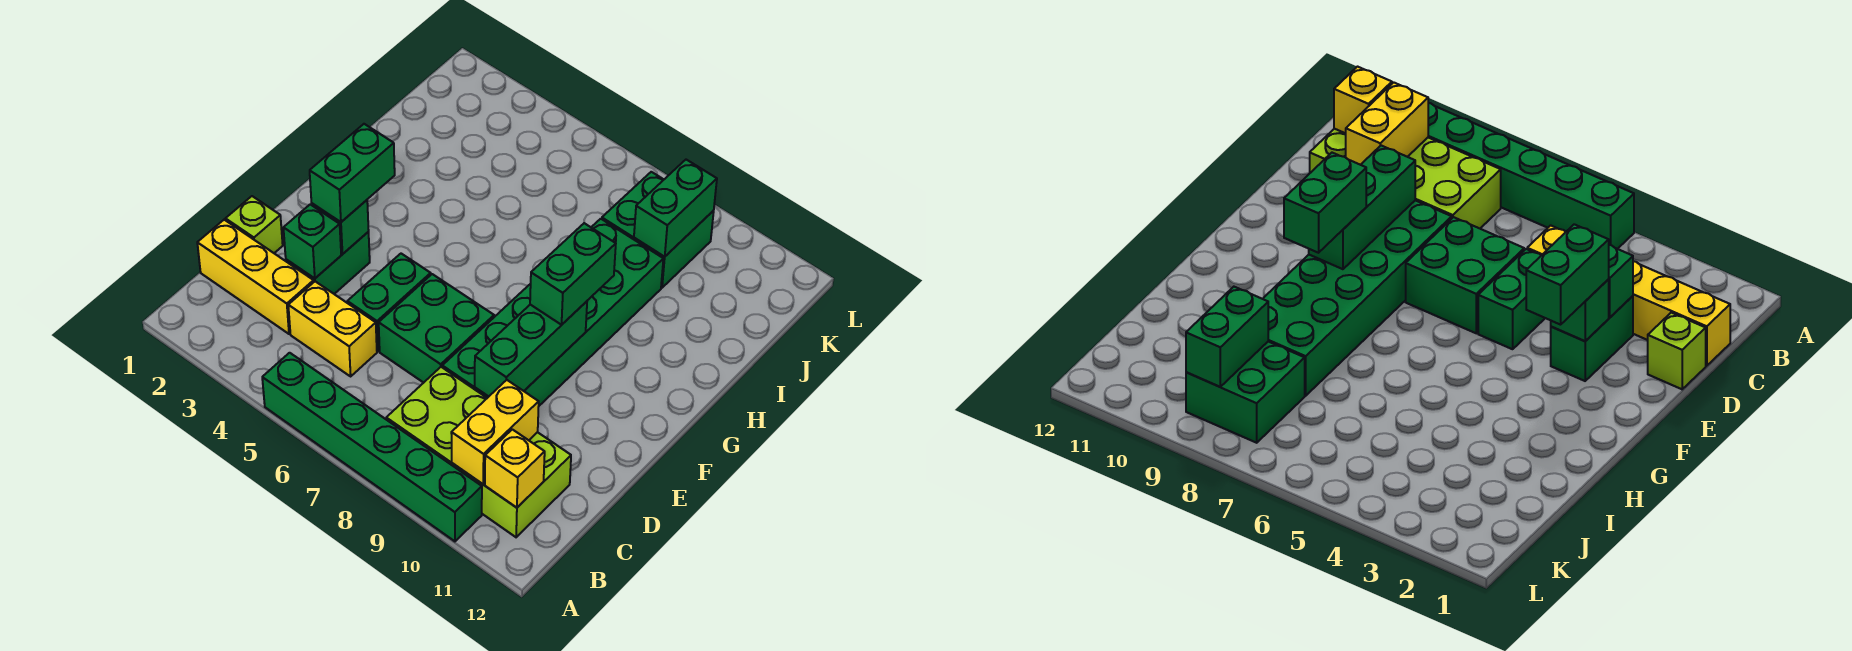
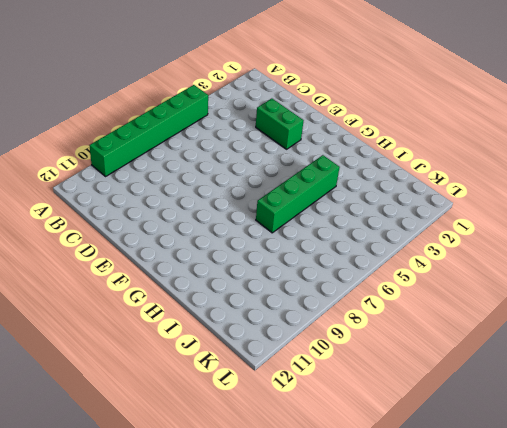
green brick H4:H7 level 1 -> none
none -> lime brick B8:C11 level 1
none -> yellow brick C1:C3 level 1
none -> yellow brick C4:C5 level 1

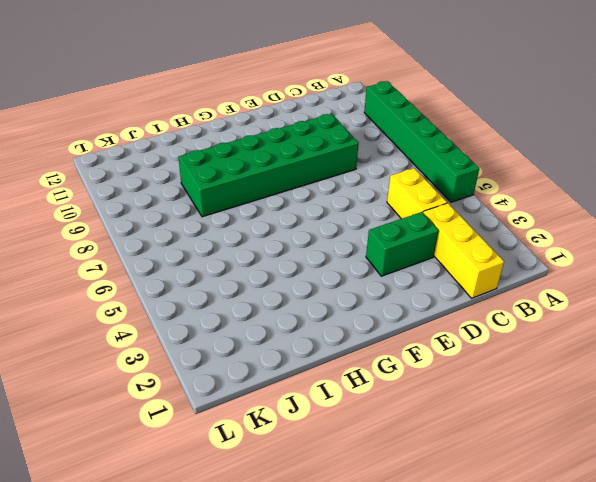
none -> lime brick B8:C11 level 1
none -> lime brick D1 level 1
none -> green brick D5:E5 level 1

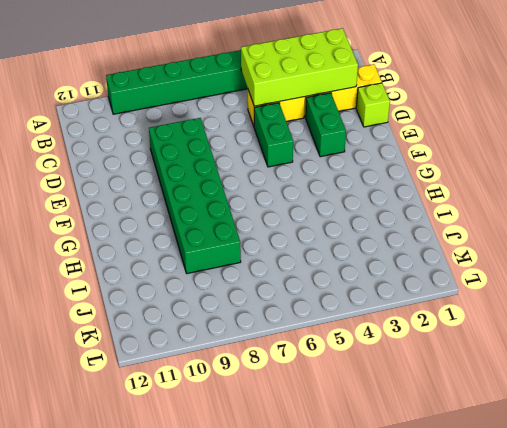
lime brick B2:C5 level 2 -> lime brick B8:C11 level 1
none -> green brick D6:E7 level 1
none -> green brick J8:K9 level 1
none -> yellow brick B10:C10 level 2

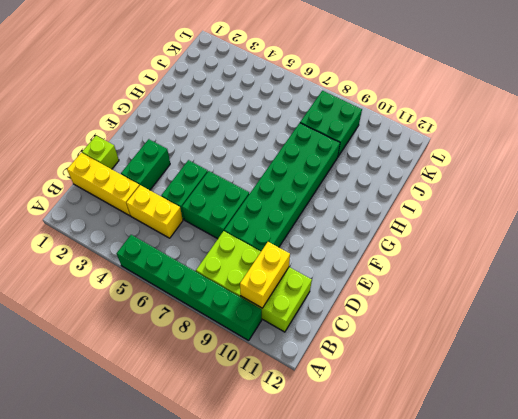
none -> yellow brick B11 level 2
none -> green brick D3 level 2
none -> green brick D9:F9 level 2

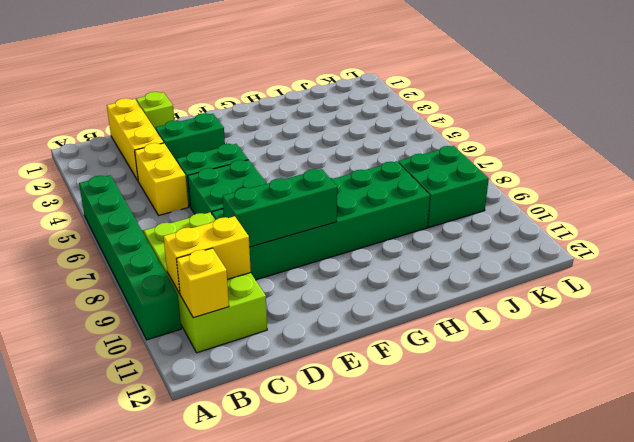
none -> green brick D3 level 2
none -> green brick E3 level 2
none -> green brick J9:K9 level 2

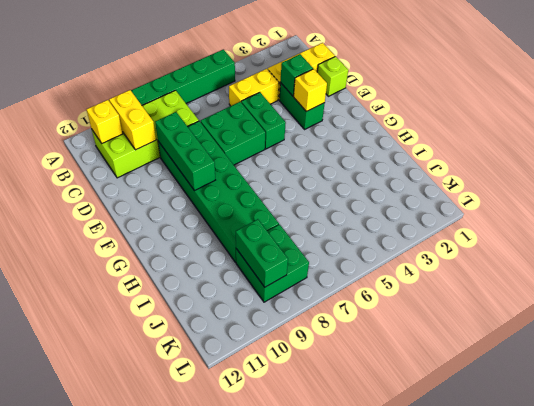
yellow brick E3 level 2 -> green brick E3 level 2
none -> green brick E3:F3 level 3
none -> green brick F9:G9 level 3

